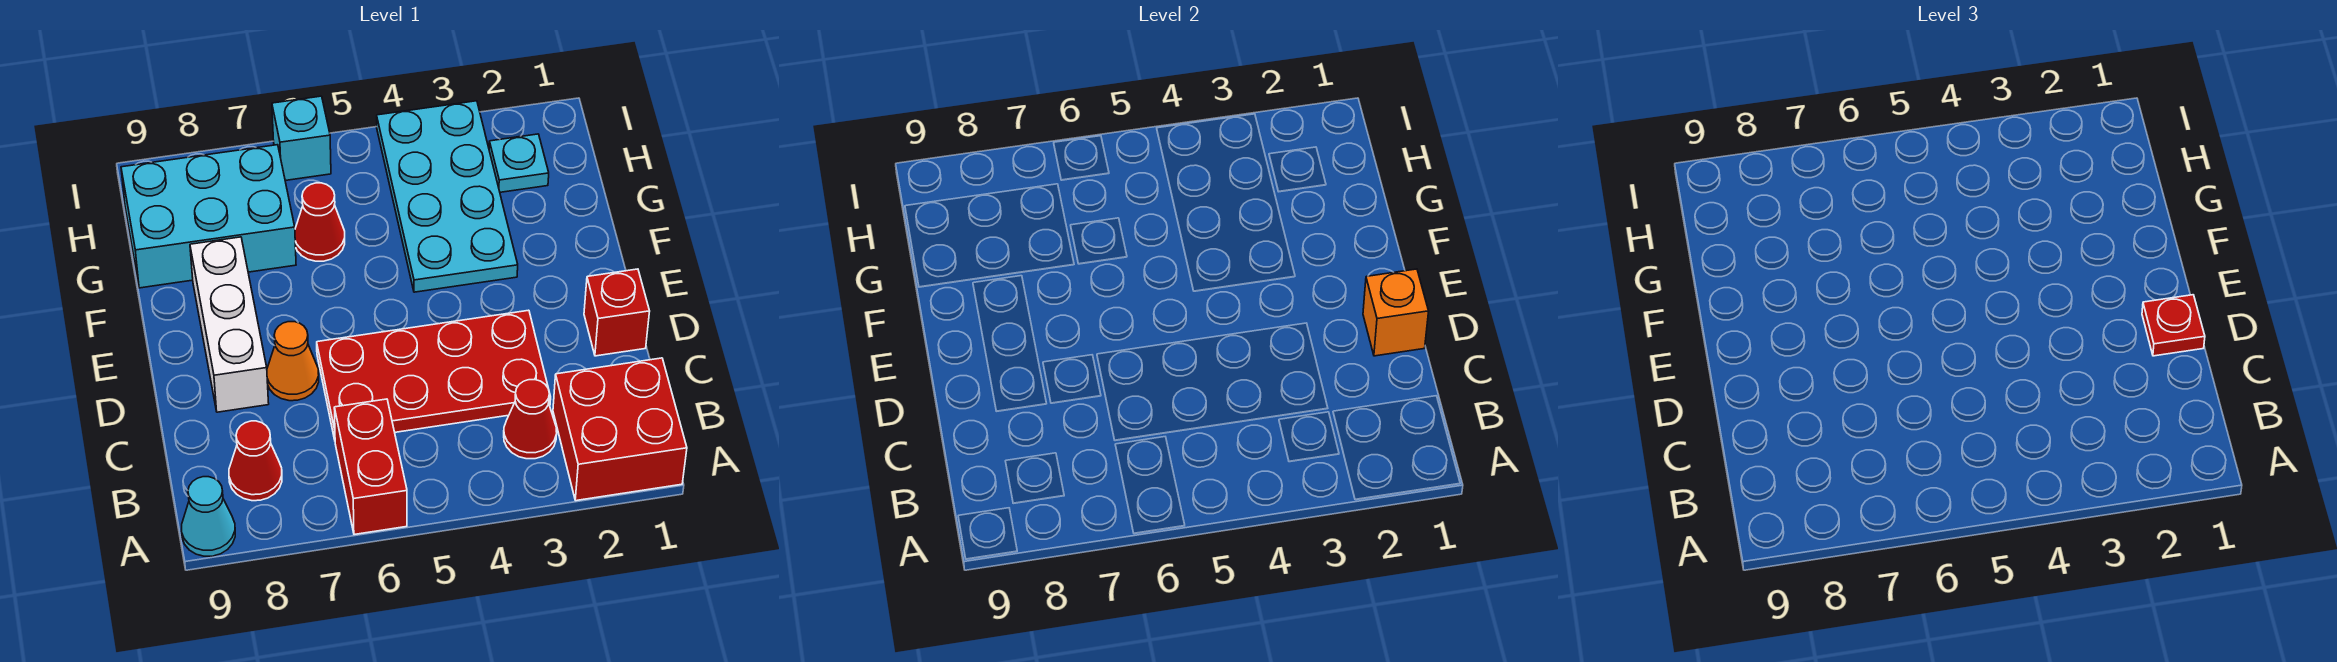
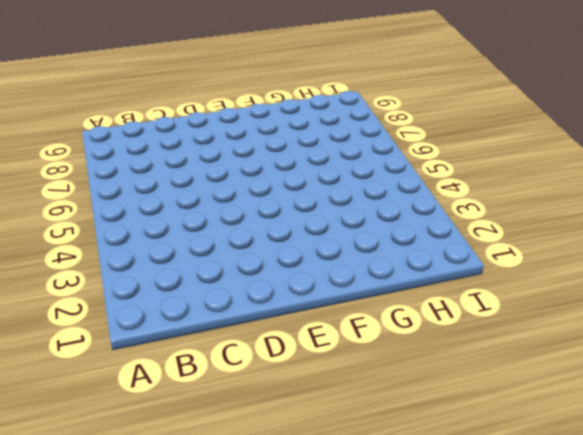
none -> red brick A1:B2 level 1
none -> red brick A6:B6 level 1
none -> cyan cone A9 level 1

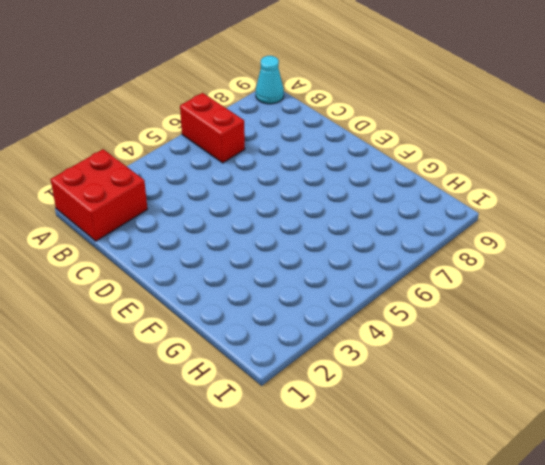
none -> red cone B3 level 1
none -> red cone B8 level 1
none -> red plate C3:D6 level 1

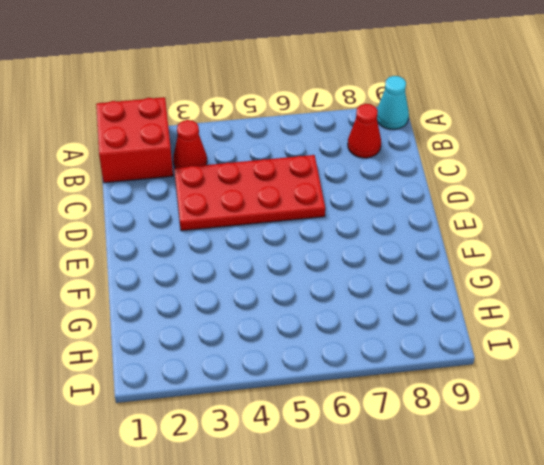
none -> red brick A6:B6 level 1
none -> red brick D1 level 1
none -> orange cone D7 level 1

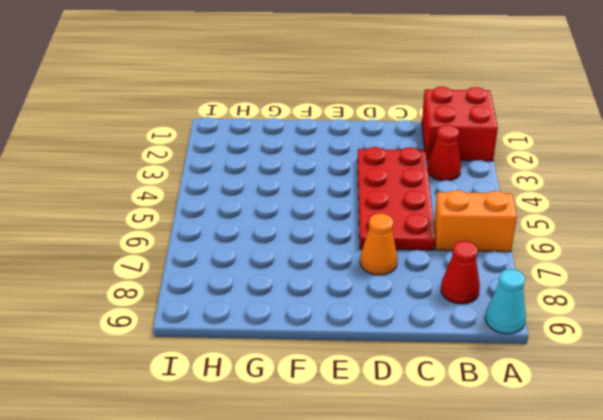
orange brick A6:B6 level 1 -> red brick A6:B6 level 1
none -> red brick D1 level 1
none -> white brick D8:F8 level 1
none -> cyan plate F3:I4 level 1

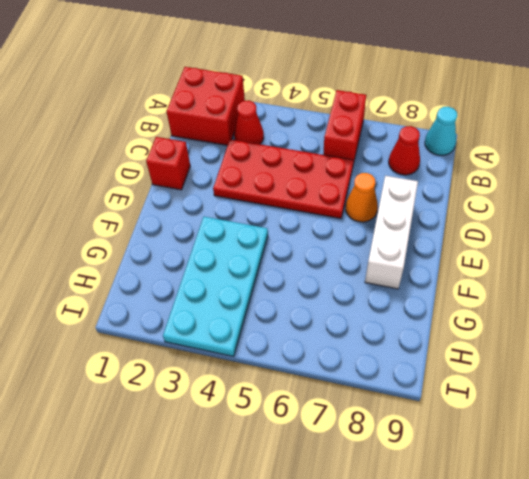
none -> red cone G6 level 1
none -> cyan brick G7:H9 level 1
none -> cyan plate H2 level 1

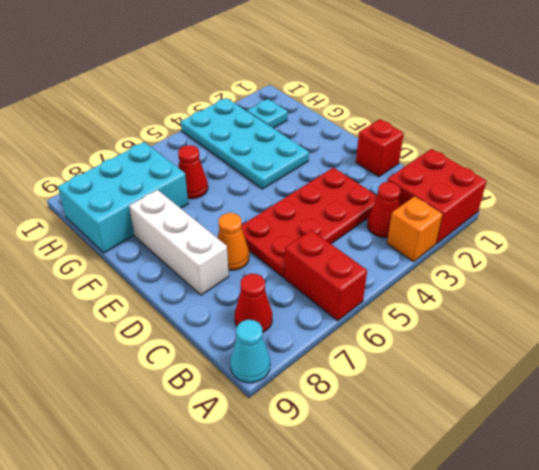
orange brick A3 level 1 -> orange brick D1 level 2
none -> cyan brick I6 level 1
none -> red plate D1 level 3

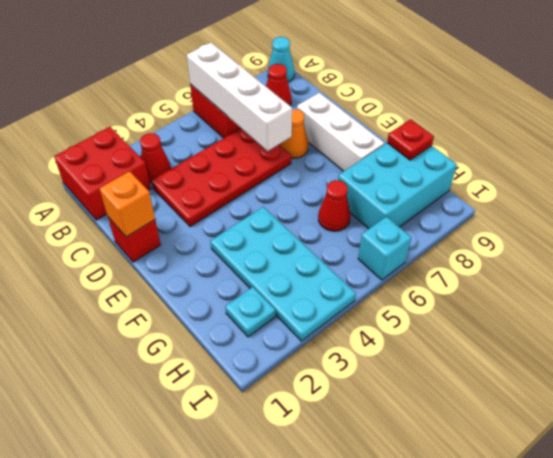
white brick A6:D6 level 2 -> none
red plate G9 level 2 -> red plate D1 level 3

